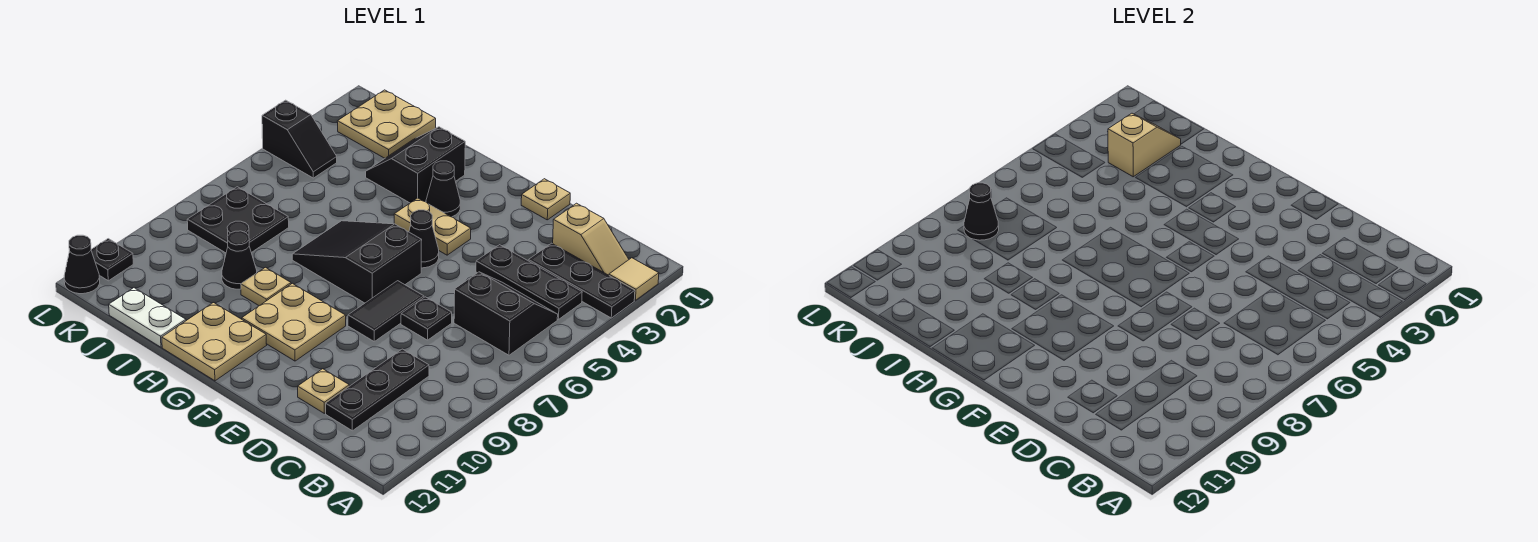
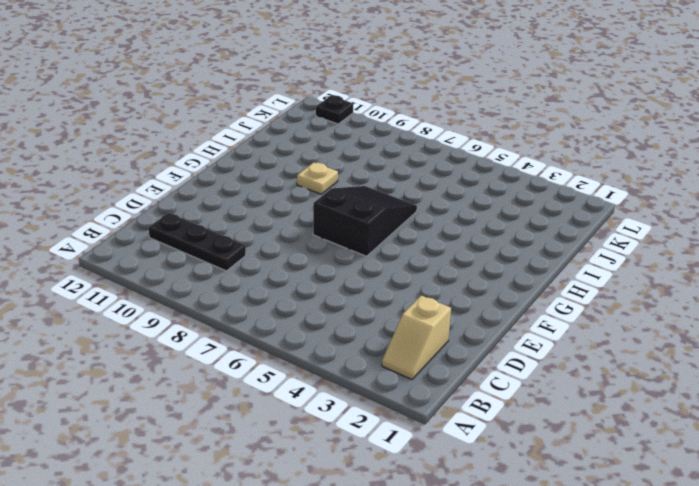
none -> tan tile A2 level 1
none -> black plate A3:C3 level 1
none -> black plate B4:D4 level 1

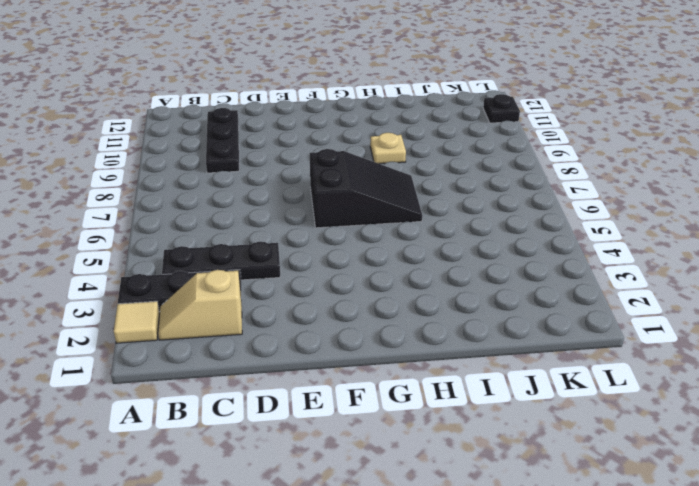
none -> black slope B5:C6 level 1 top 6
none -> black plate D7 level 1
none -> tan plate D11 level 1

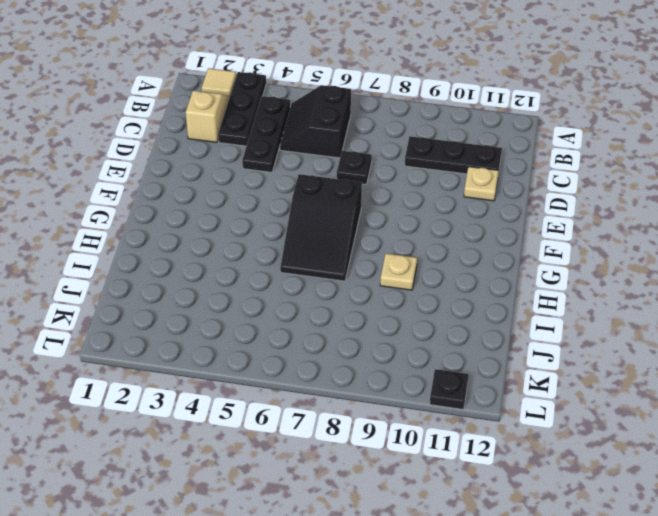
none -> tan plate E1 level 1
none -> black tile E7:E8 level 1
none -> tan plate F4:G4 level 1

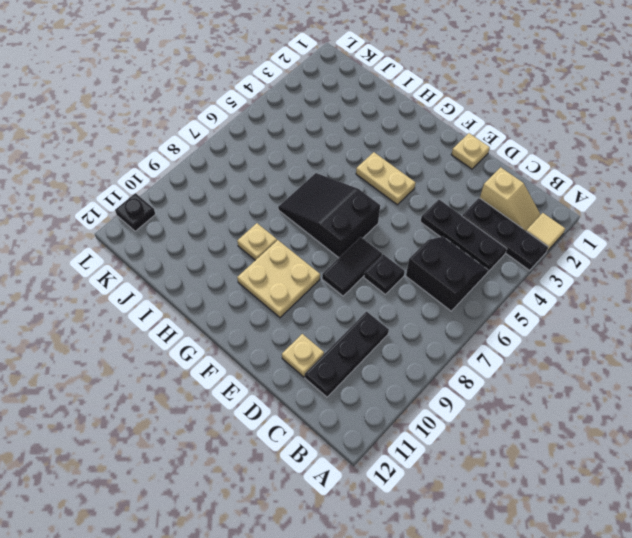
none -> black cone F5 level 1
none -> black cone G3 level 1
none -> tan plate G11:H12 level 1

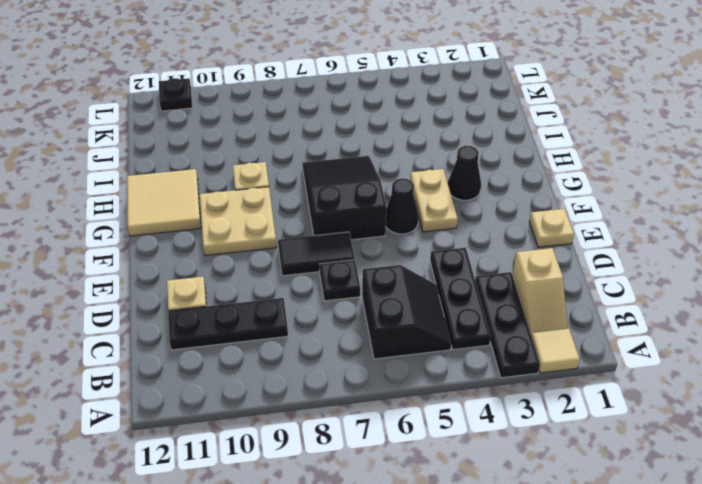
tan tile G11:H12 level 1 -> tan plate G11:H12 level 1
none -> black slope H2:I3 level 1 top H
none -> black cone I9 level 1
none -> white plate I12:J12 level 1

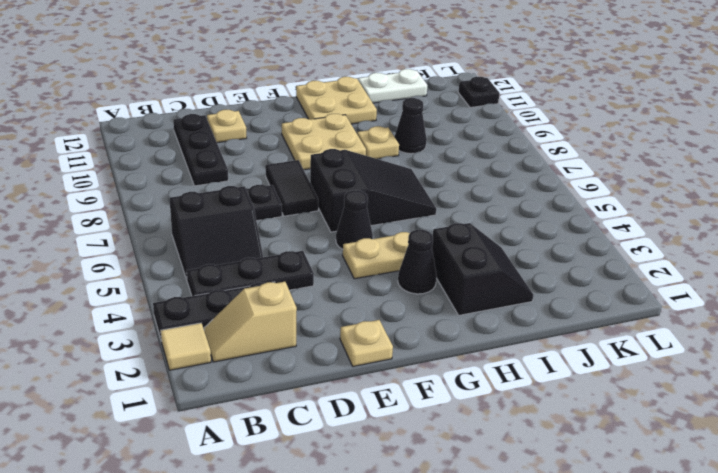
none -> tan plate J1:K2 level 1
none -> black plate J7:K8 level 1
none -> black slope K4:L4 level 1 top L

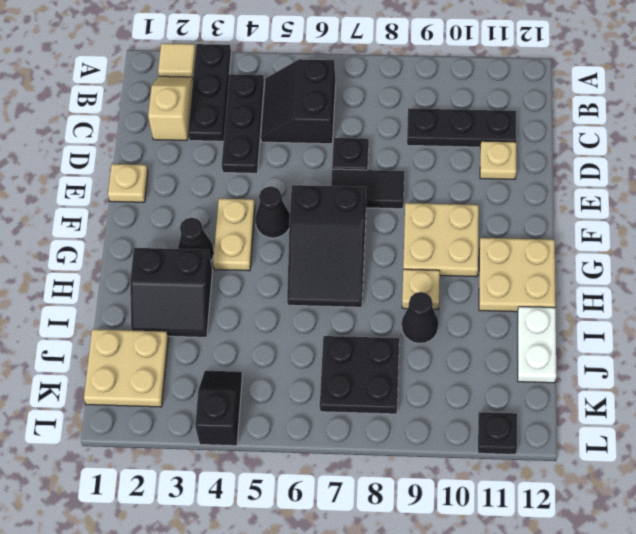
none -> black cone L12 level 1
none -> tan slope J2:J3 level 2 top 3
none -> black cone K8 level 2

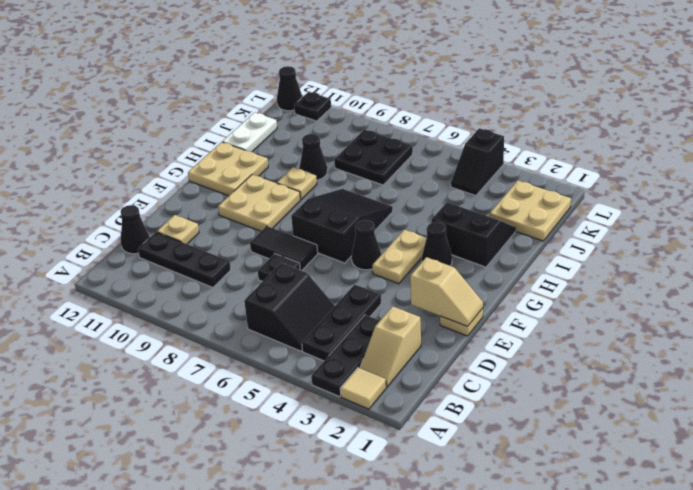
black cone C12 level 1 -> black cone K8 level 2
tan slope E1:E2 level 2 top 2 -> tan slope J2:J3 level 2 top 3

